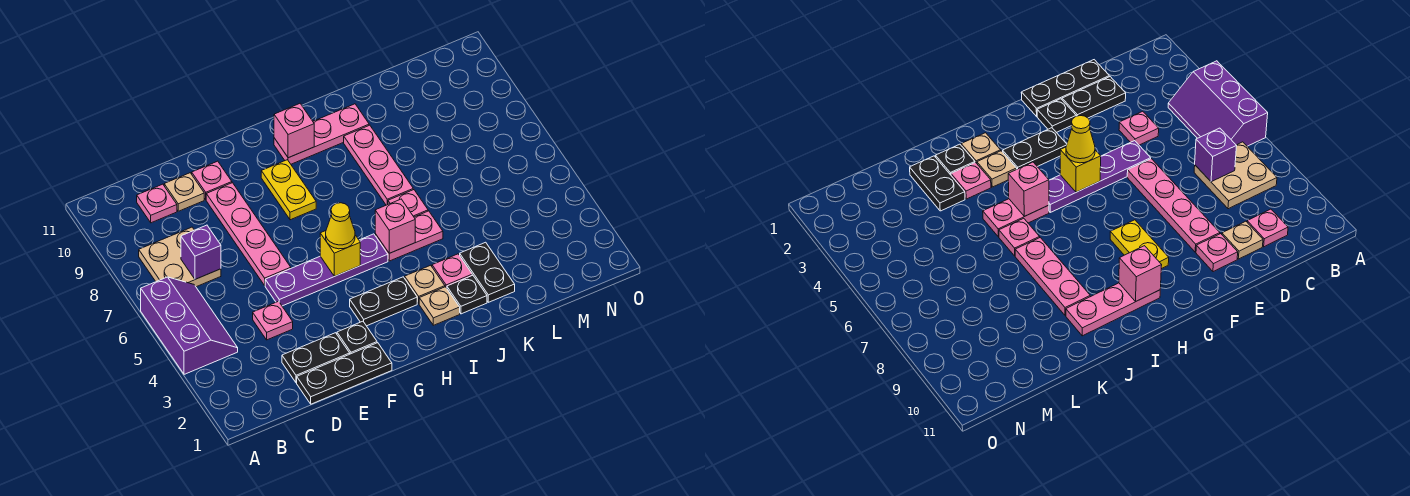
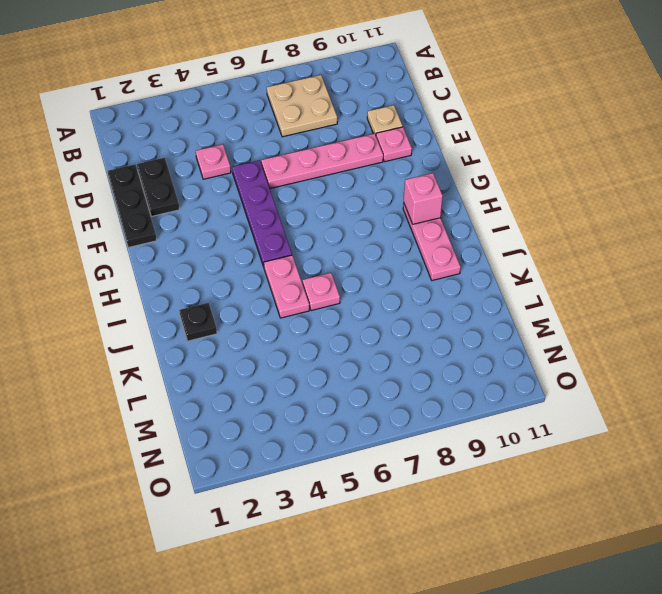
none -> purple slope A4:B6 level 1 top A
none -> pink plate C10 level 1
none -> black plate F2 level 1

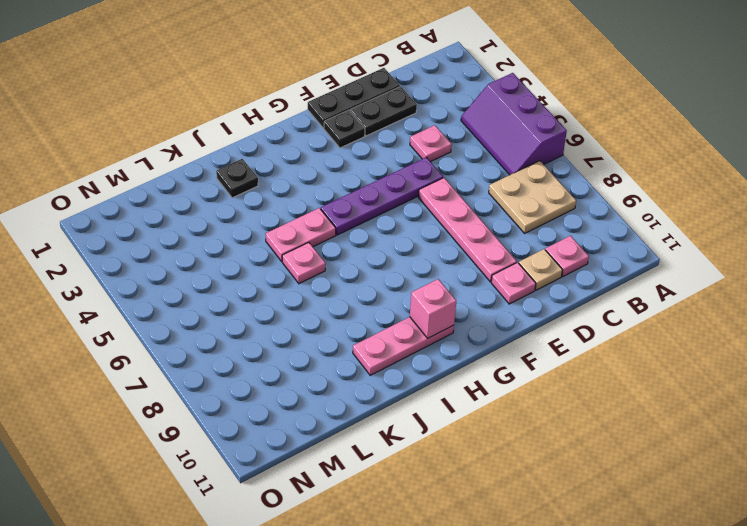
none -> black plate G3:H3 level 1
none -> yellow plate G8:G9 level 1
none -> tan plate I2 level 1

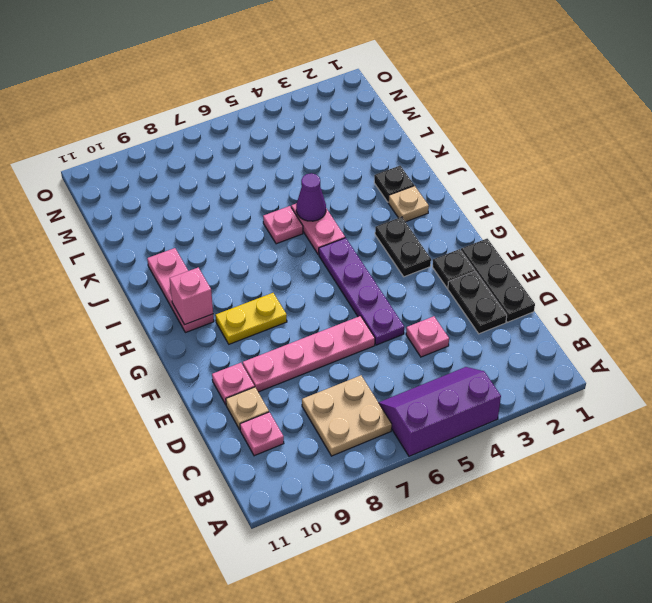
purple cone J5 level 2 -> none
none -> tan plate I3 level 1
none -> pink plate J3 level 1
none -> pink plate J7:J9 level 1

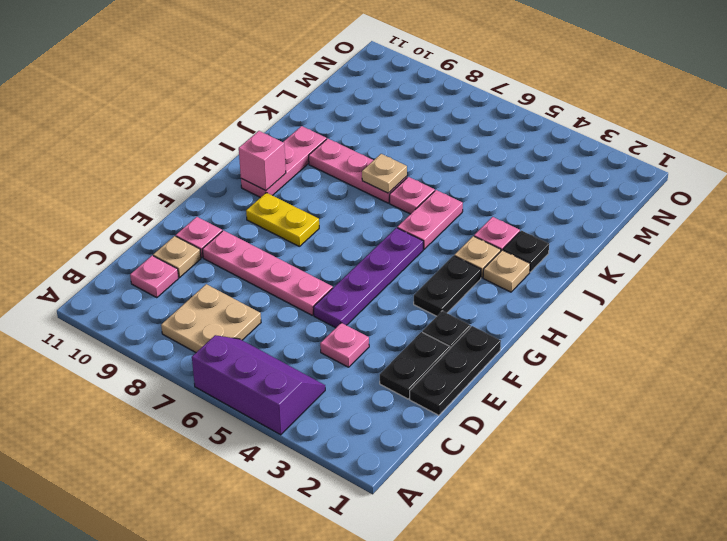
tan plate J7 level 2 -> none
none -> black plate K2:K3 level 1
none -> purple brick C7 level 2
none -> yellow brick G5 level 2

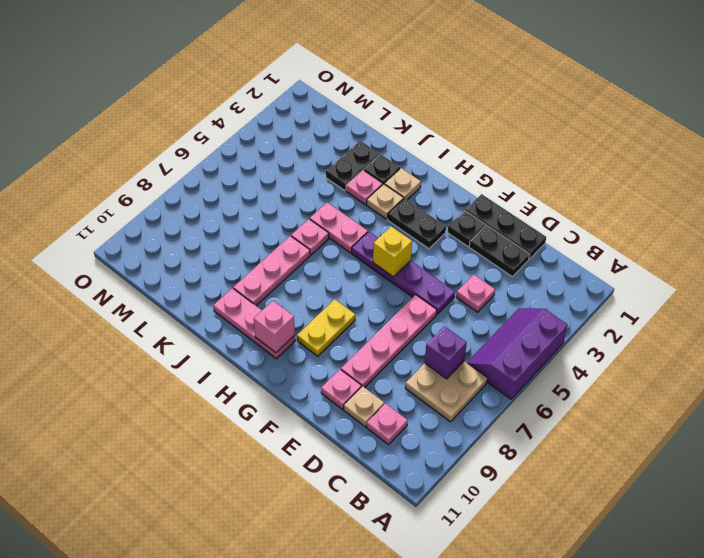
none -> pink brick I5 level 2
none -> yellow cone G5 level 3

